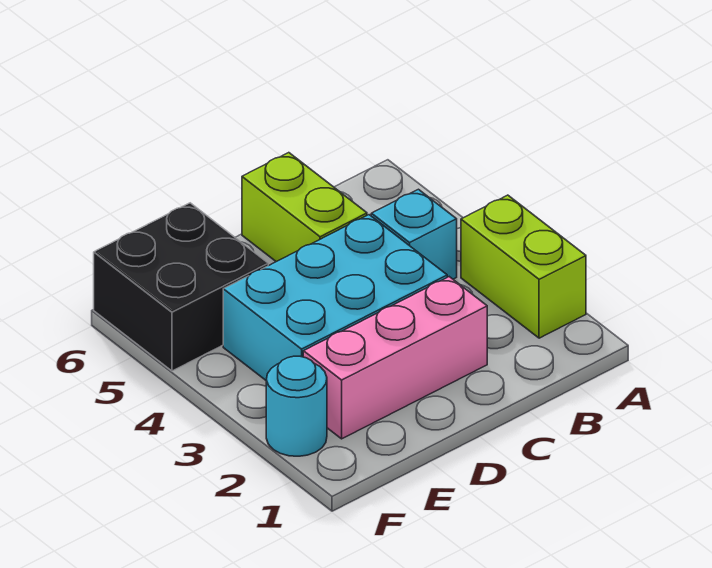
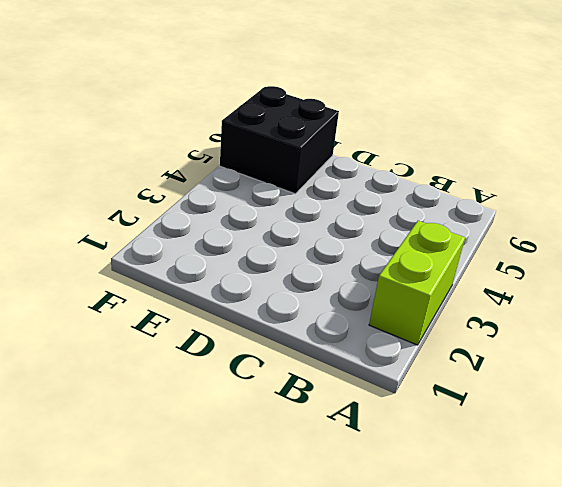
none -> cyan brick B4 level 1
none -> pink brick C2:E2 level 1

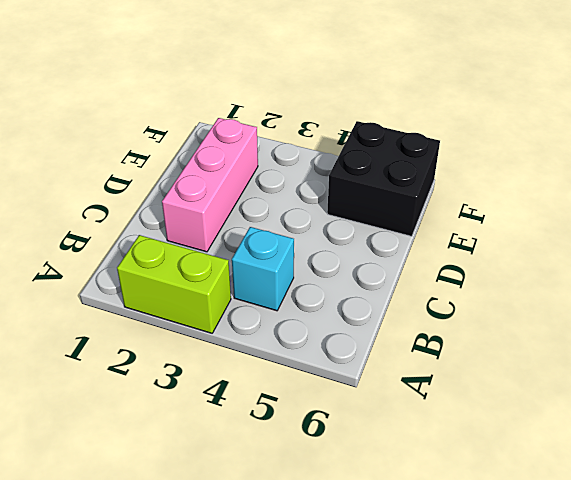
none -> cyan brick C3:E4 level 1
none -> lime brick C5:C6 level 1

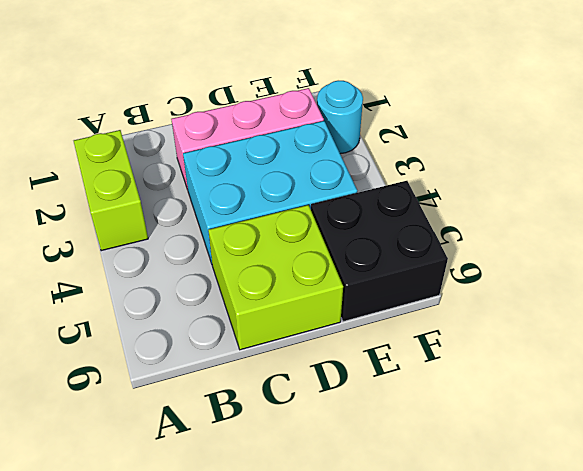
lime brick C5:D6 level 1 -> lime brick C5:C6 level 1
none -> cyan brick B4 level 1

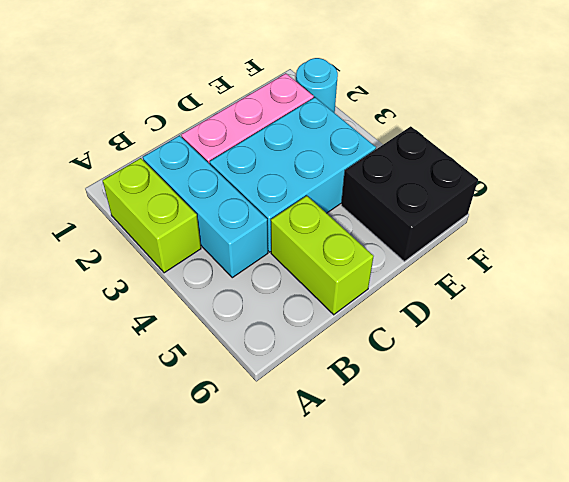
cyan brick B2:B4 level 1 -> cyan brick B4 level 1

